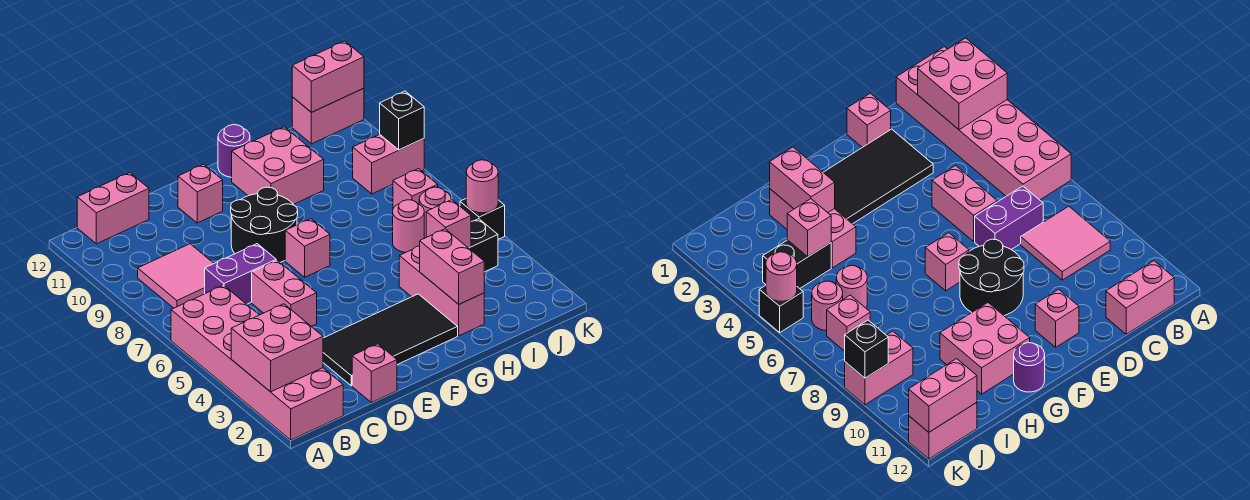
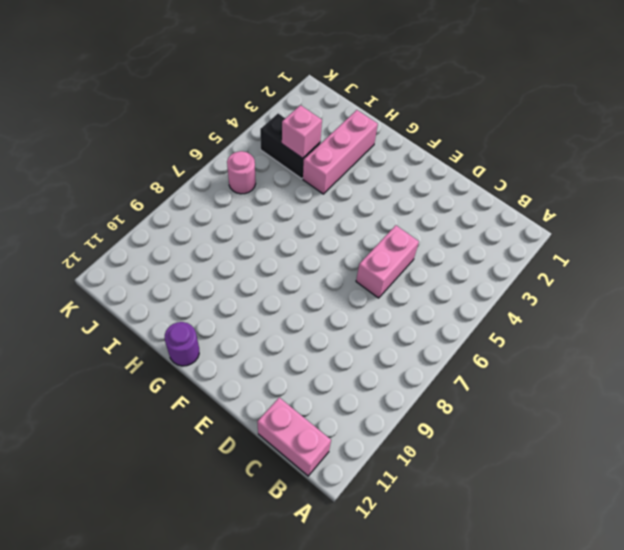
none -> pink brick A1:B6 level 1
none -> pink tile B8:C9 level 1
none -> purple brick C7:D7 level 1

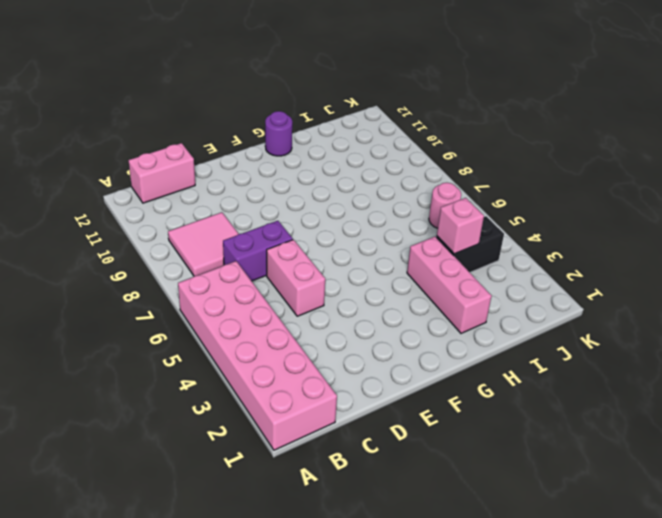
none -> pink brick D1 level 1
none -> black tile D2:G3 level 1
none -> black round brick E8:F9 level 1

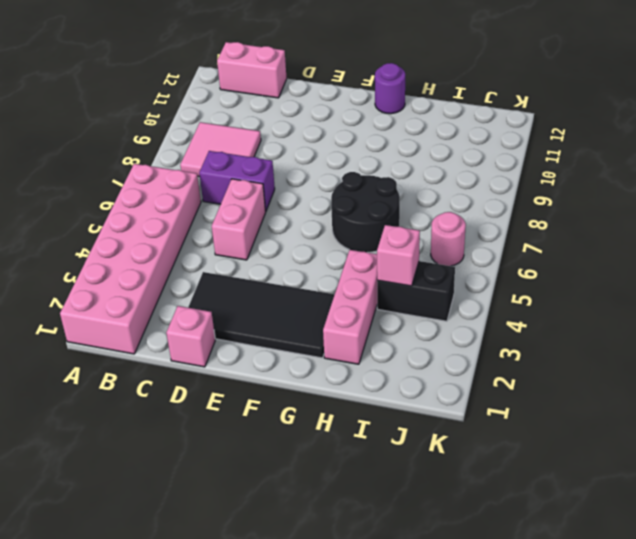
black round brick G6:H7 level 1 -> black round brick E8:F9 level 1
none -> pink brick E11 level 1
none -> pink brick F7 level 1
none -> pink brick G10:H11 level 1

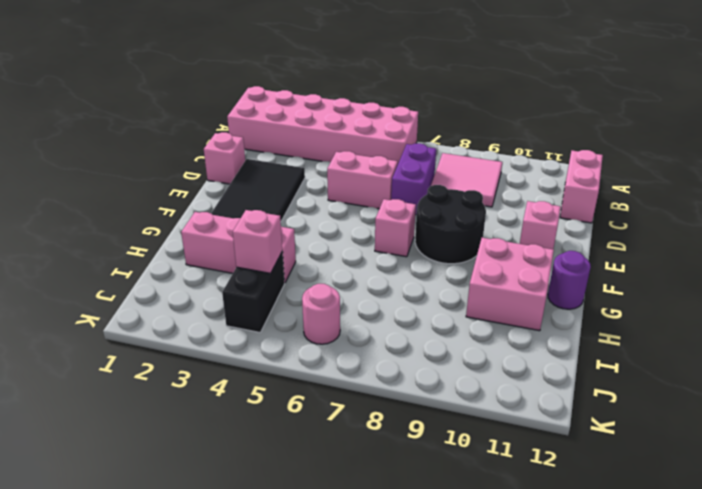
none -> pink round brick I6 level 1
none -> pink brick J7 level 1
none -> pink brick J9:K9 level 1

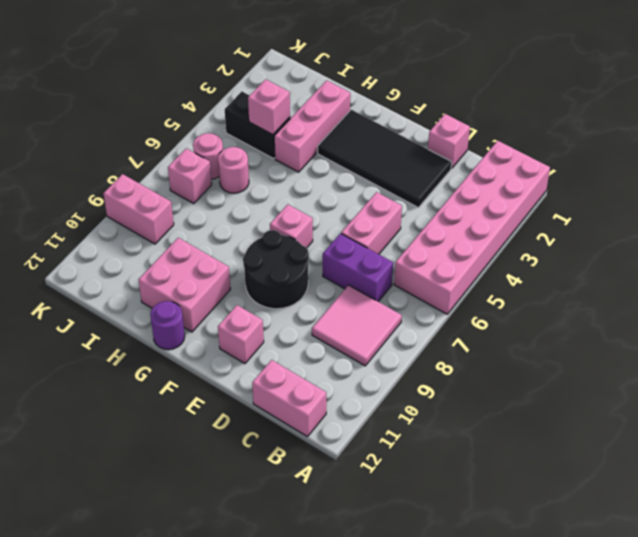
none -> pink brick J12:K12 level 1
none -> black brick K5 level 1
none -> pink brick A2:B3 level 2

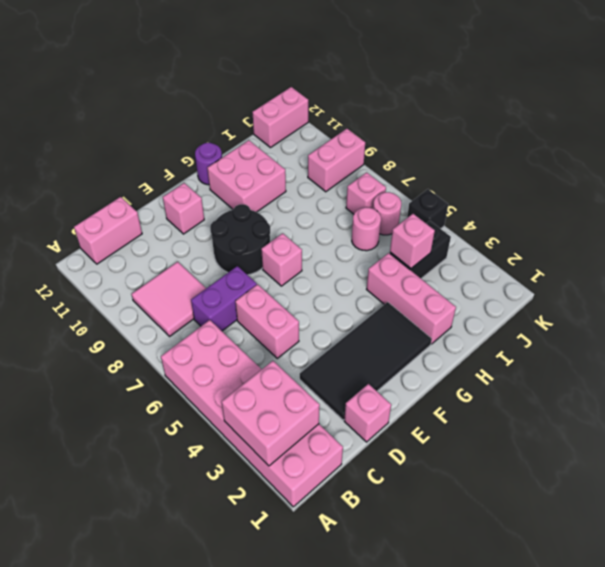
none -> pink brick H2:H3 level 2
none -> pink brick J12:K12 level 2
none -> pink round brick K5 level 2

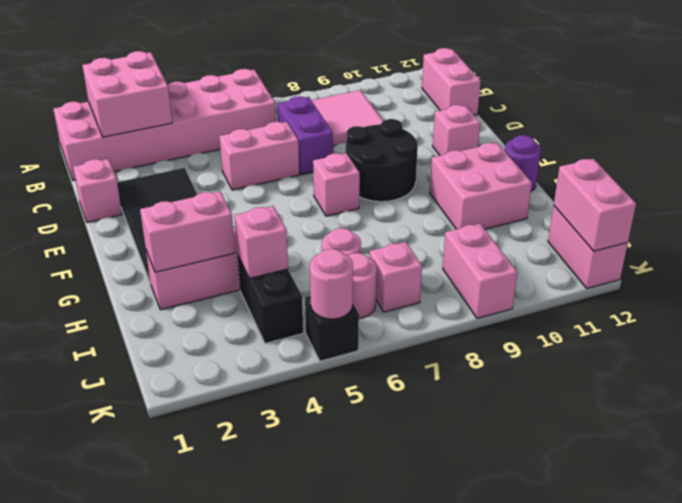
none -> black brick K9 level 2

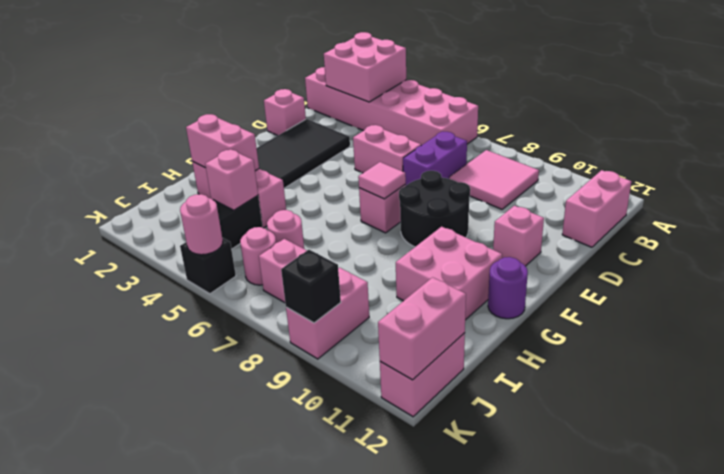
pink tile F7 level 2 -> none

